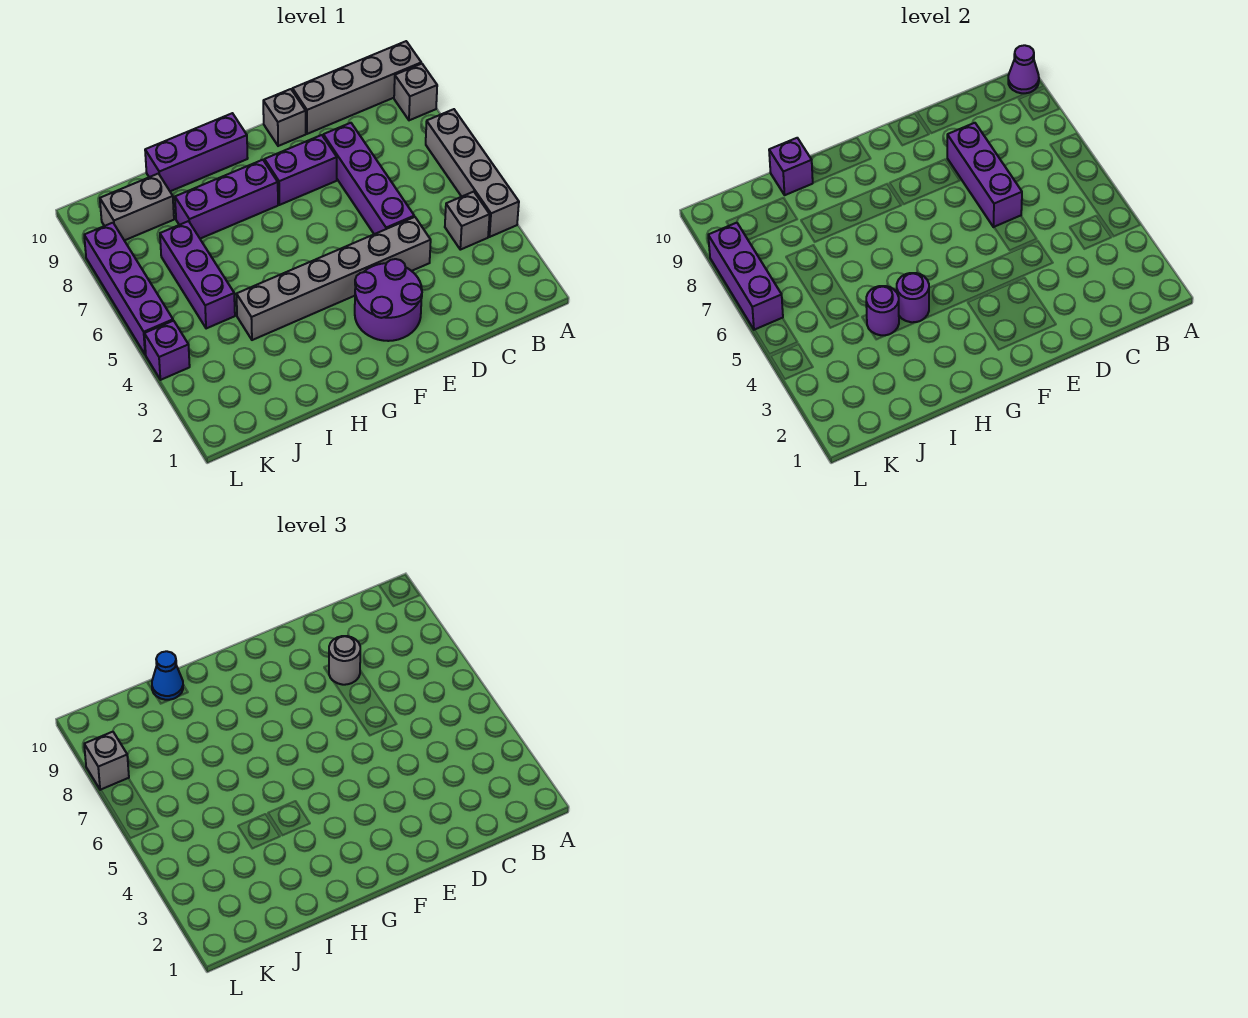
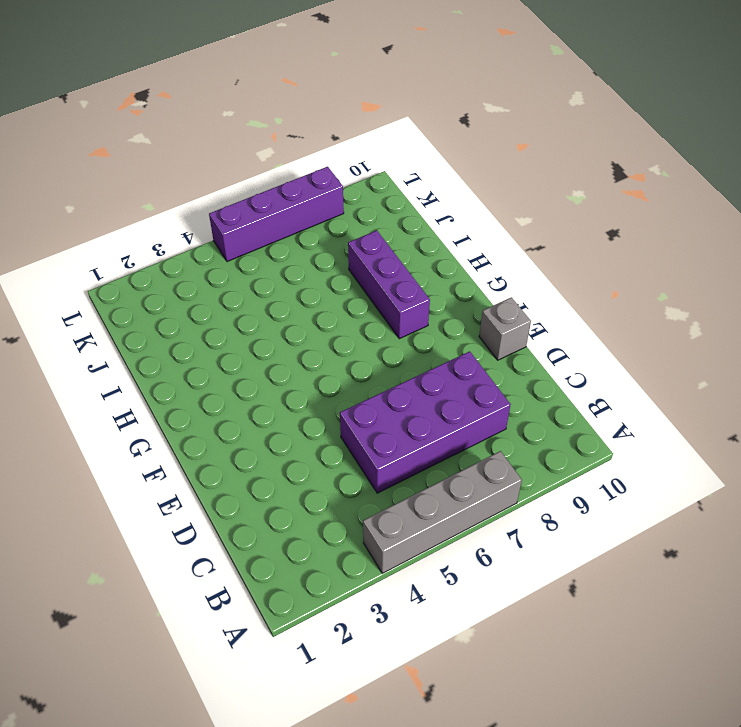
purple brick C5:D8 level 1 -> purple brick D5:D8 level 1
none -> grey brick A9 level 1
none -> grey brick A10:D10 level 1
none -> grey brick B4 level 1

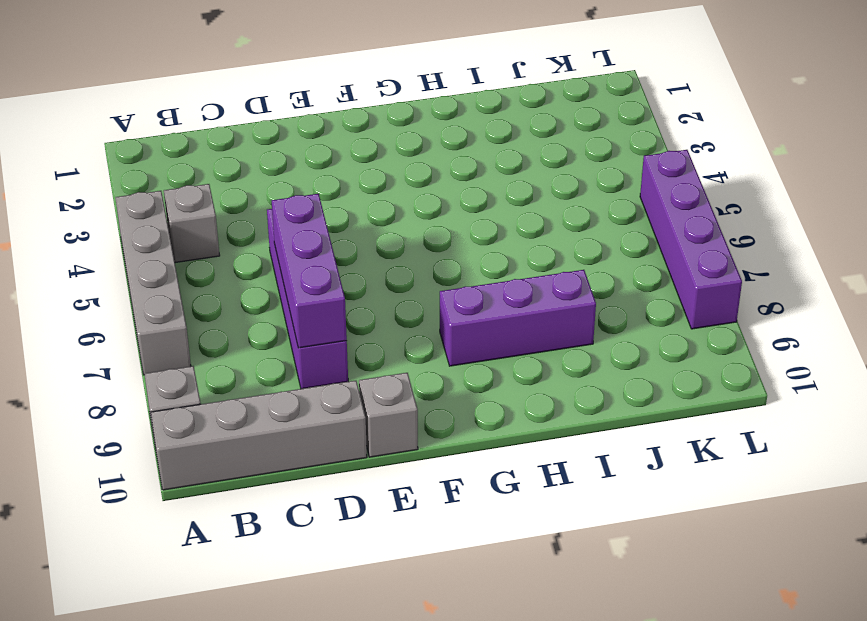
none -> grey brick D4:I4 level 1
none -> purple round brick E2:F3 level 1
none -> purple brick E8:F8 level 1

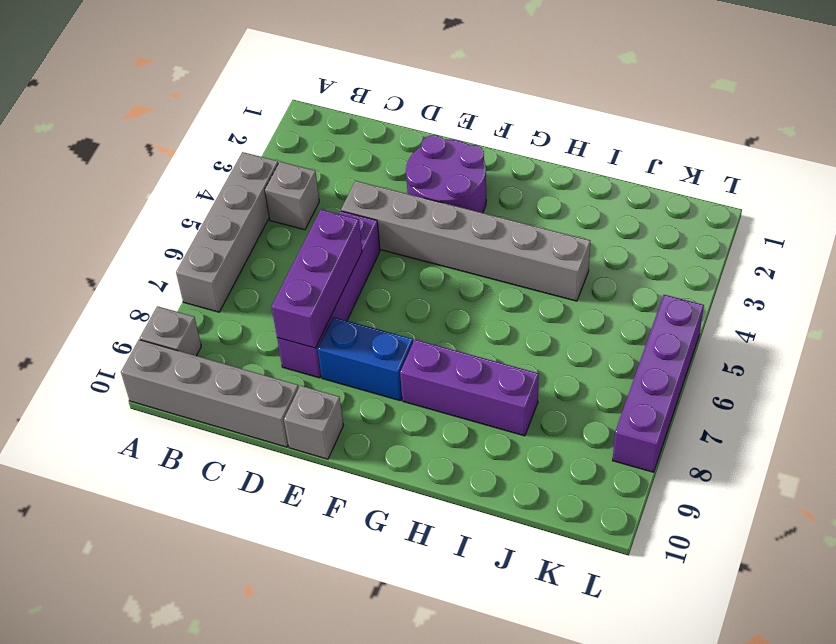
blue brick E8:F8 level 1 -> purple brick E8:F8 level 1
none -> purple brick G10:I10 level 1
none -> purple brick J5:J7 level 1
none -> grey brick J9:K9 level 1

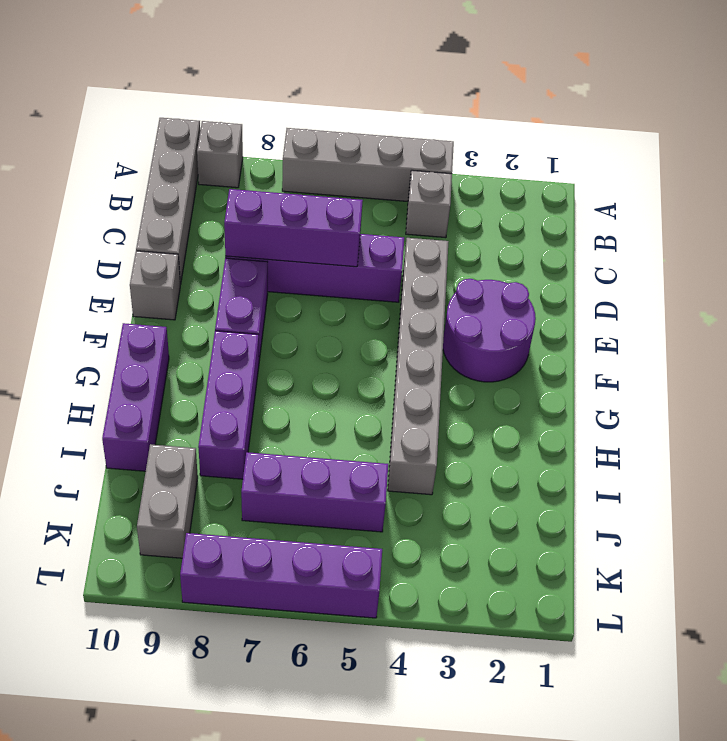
none -> purple brick L4 level 1
none -> purple cone A10 level 2
none -> purple round brick H4 level 2

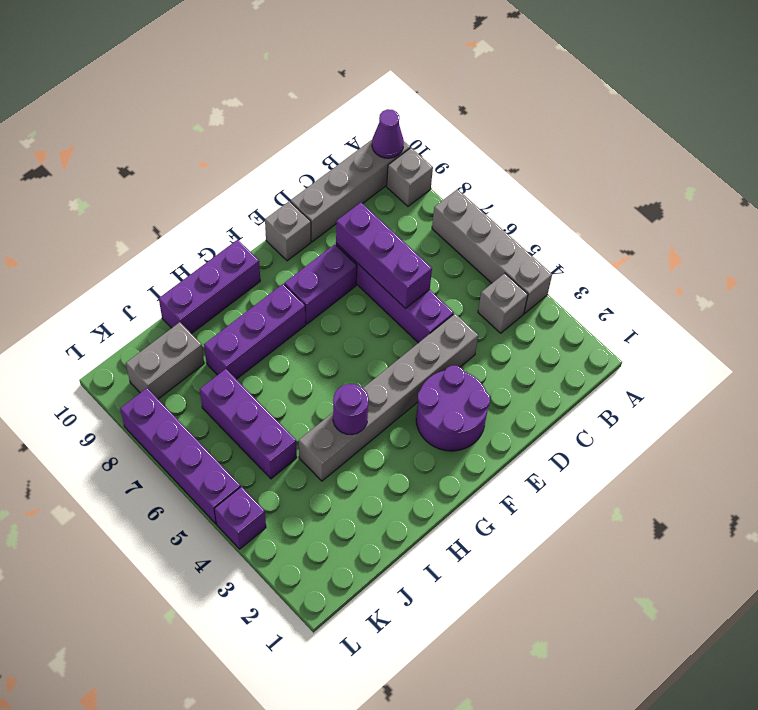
none -> purple round brick I4 level 2
none -> purple brick I10 level 2
none -> purple brick L6:L8 level 2

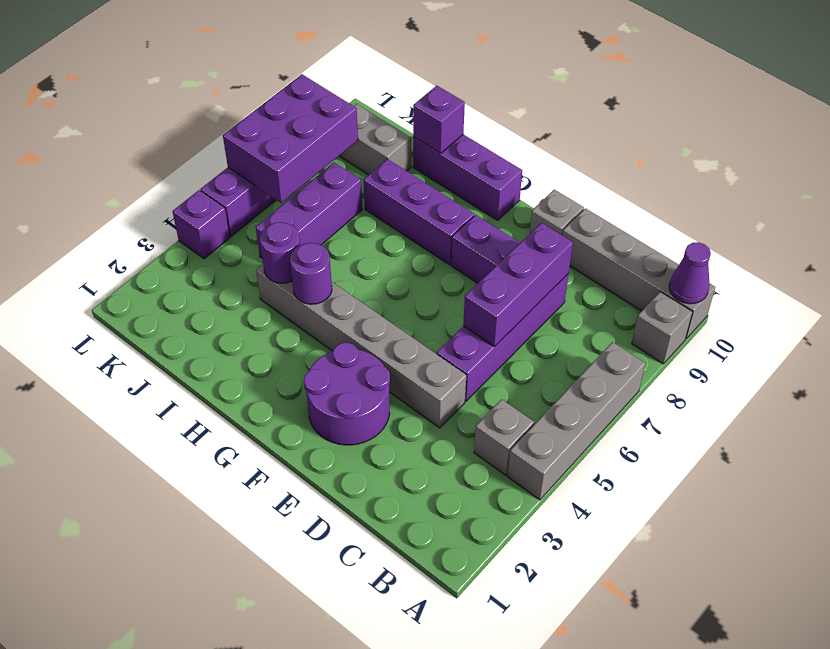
purple brick K6:L8 level 2 -> purple brick L6:L8 level 2
none -> grey round brick D8 level 3
none -> blue cone I10 level 3
none -> grey brick L8 level 3

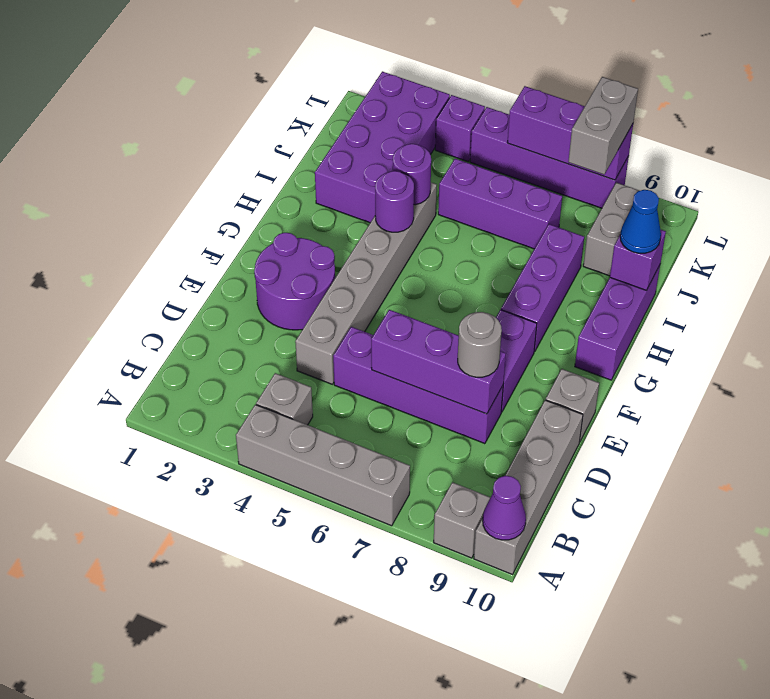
purple brick I2:L3 level 1 -> none
grey brick K8:L8 level 3 -> grey brick L8 level 3

